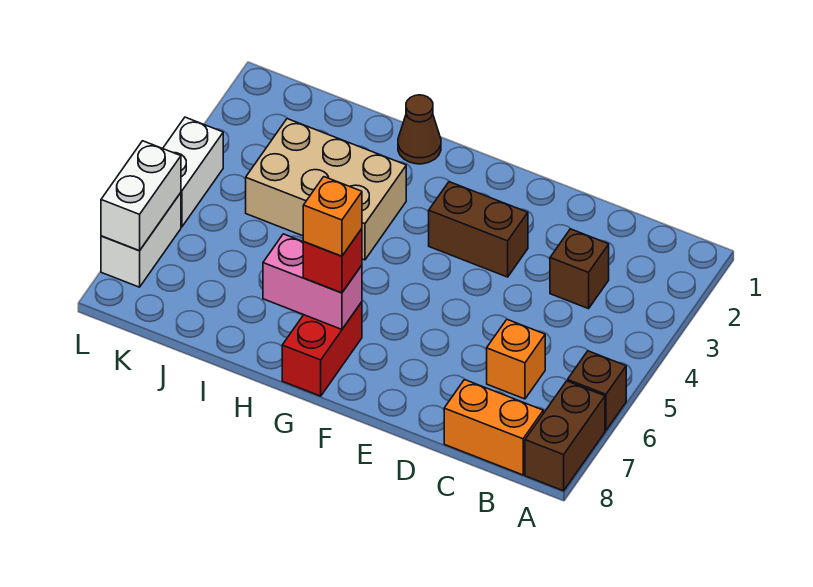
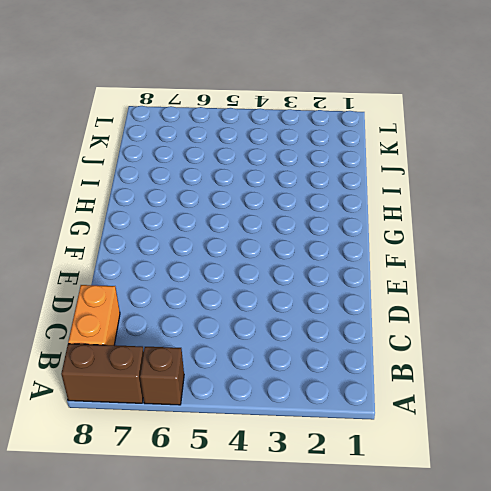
none -> brown brick C3 level 1
none -> orange brick C6 level 1
none -> brown brick E3:F3 level 1

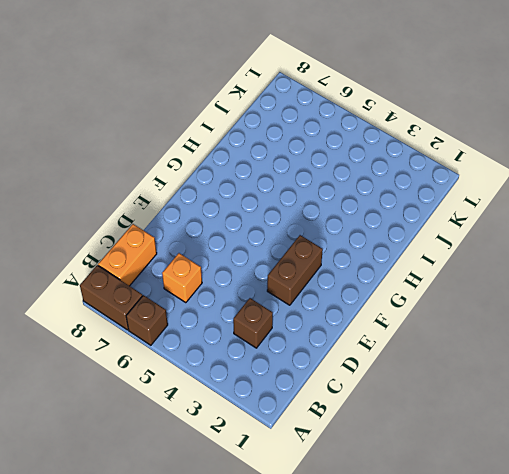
none -> red brick G7:G8 level 1
none -> brown cone H1 level 1
none -> tan brick H3:J4 level 1

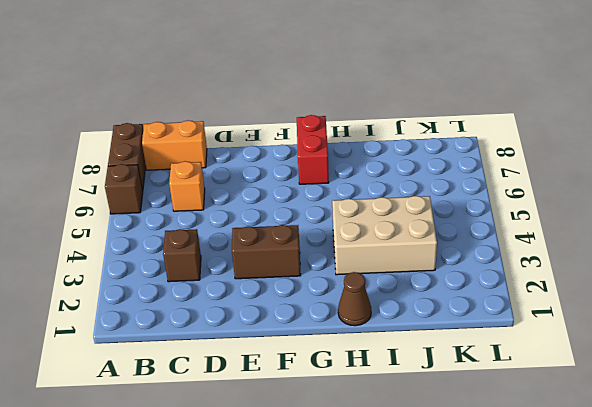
none -> white brick L4:L5 level 1
none -> white brick L6:L7 level 1
none -> pink brick G7:H7 level 2

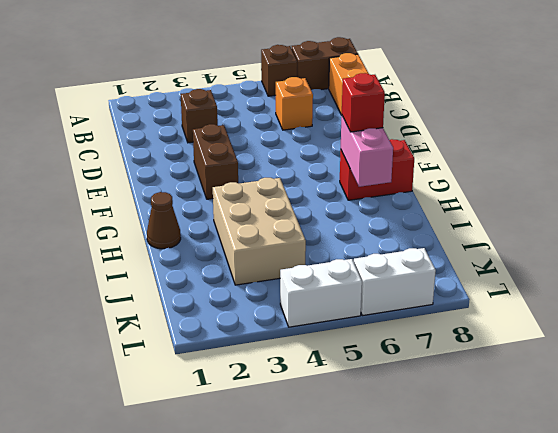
none -> white brick L6:L7 level 2
none -> orange brick G7 level 4

